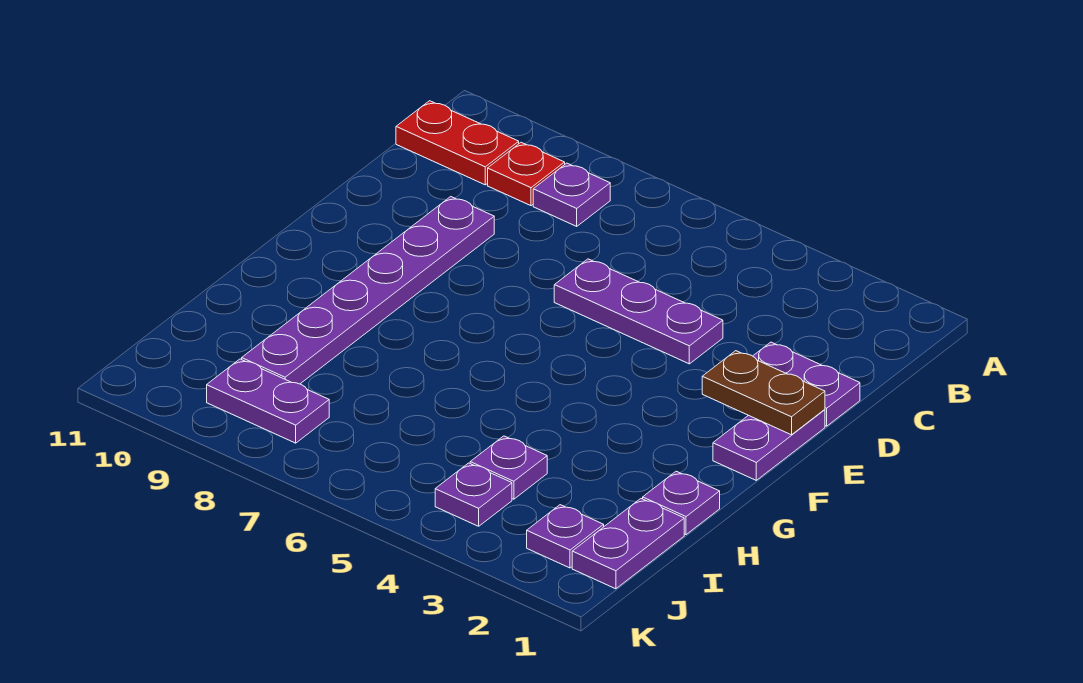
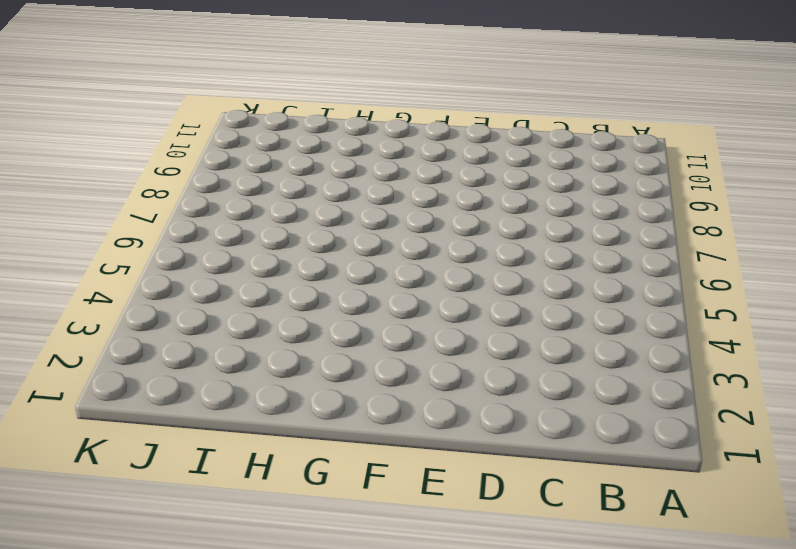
none -> purple plate B8 level 1
none -> red plate B9 level 1
none -> red plate B10:B11 level 1

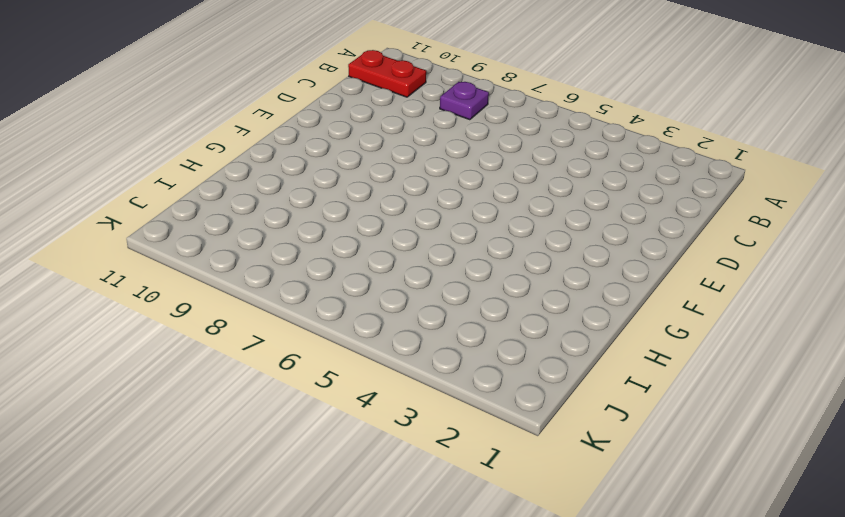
none -> red plate B9 level 1
none -> purple plate D1:D2 level 1
none -> purple plate D4:D6 level 1

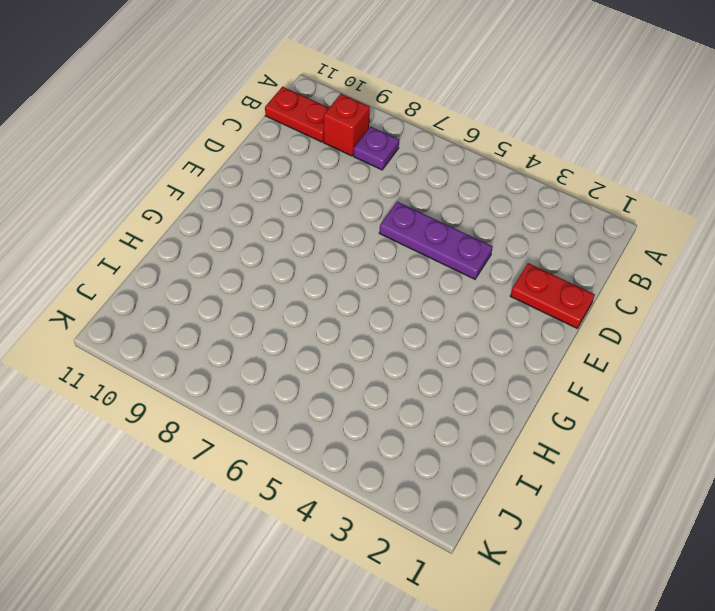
red brick B9 level 1 -> red plate B9 level 1
red plate D1:D2 level 1 -> purple plate D1:D2 level 1
none -> purple plate D9:I9 level 1
none -> purple plate E1:F1 level 1
none -> purple plate H1 level 1

